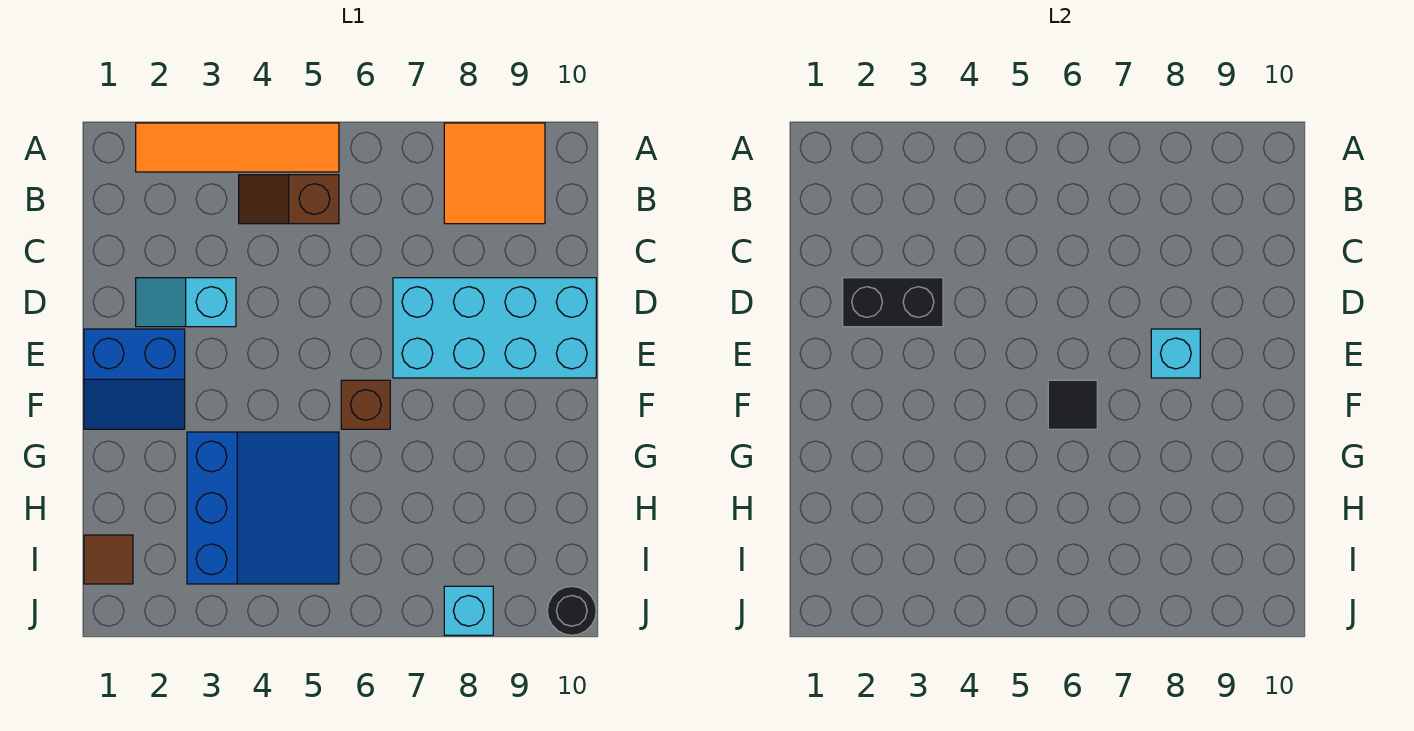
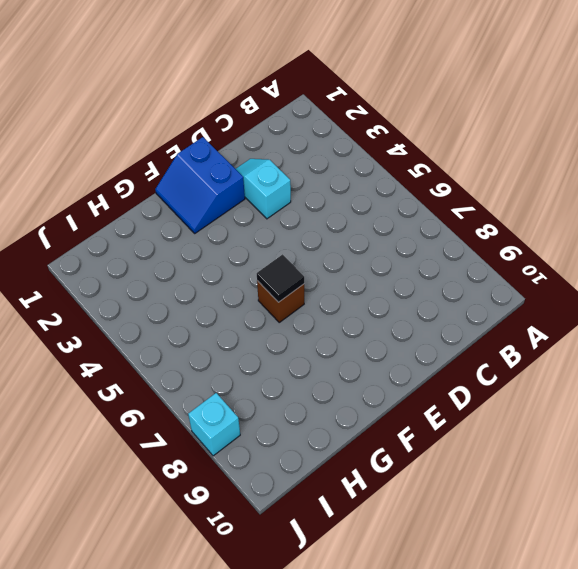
none -> orange tile A2:A5 level 1
none -> orange tile A8:B9 level 1
none -> brown slope B4:B5 level 1 top 5

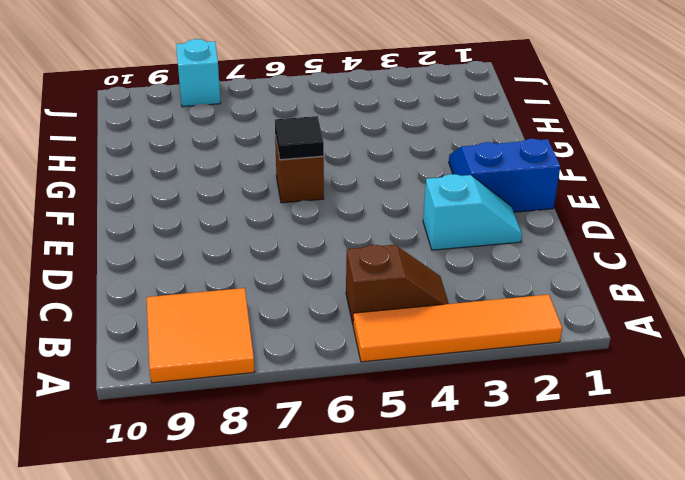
none -> cyan brick D7:E10 level 1
none -> blue slope G3:I5 level 1 top 3
none -> brown tile I1 level 1

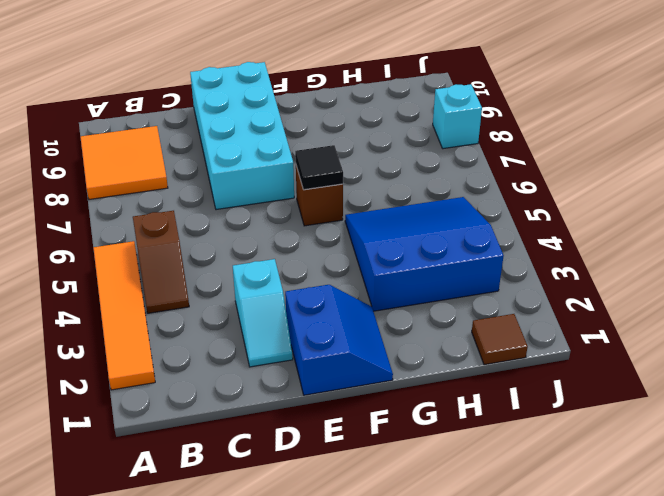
none -> black round brick J10 level 1
none -> black brick D2:D3 level 2
none -> cyan brick E8 level 2

